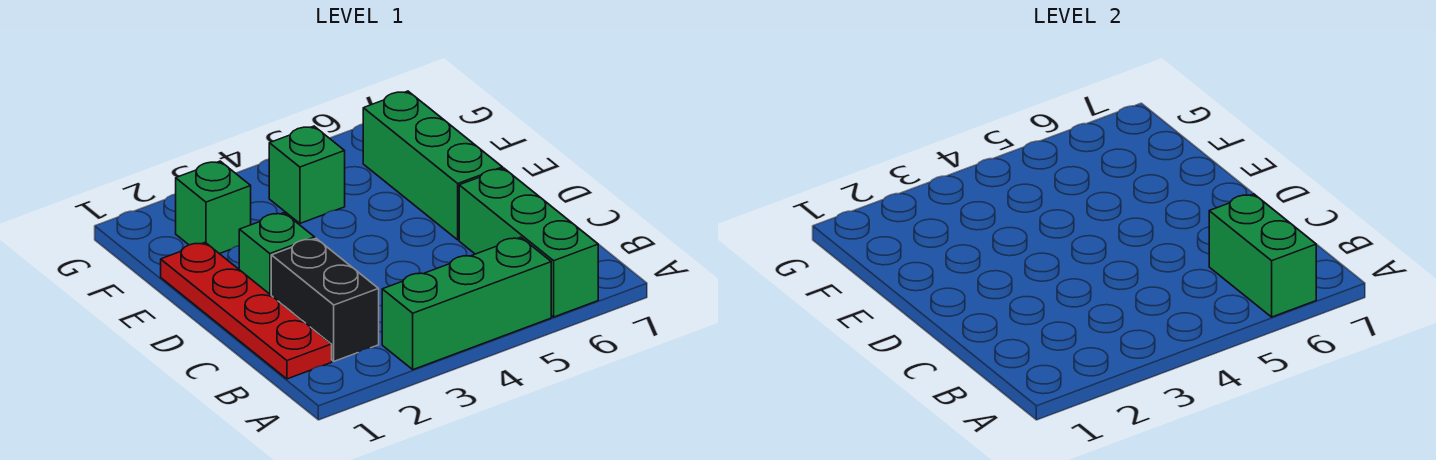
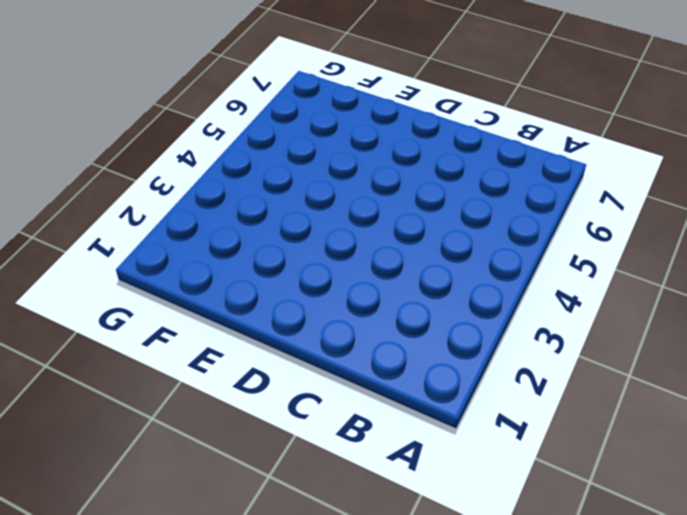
none -> green brick A3:A5 level 1
none -> green brick A6:C6 level 1

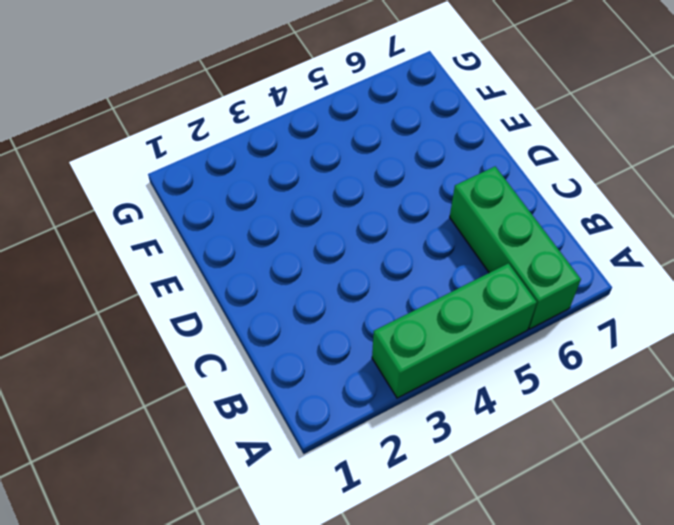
none -> red plate B1:E1 level 1
none -> black brick B2:C2 level 1

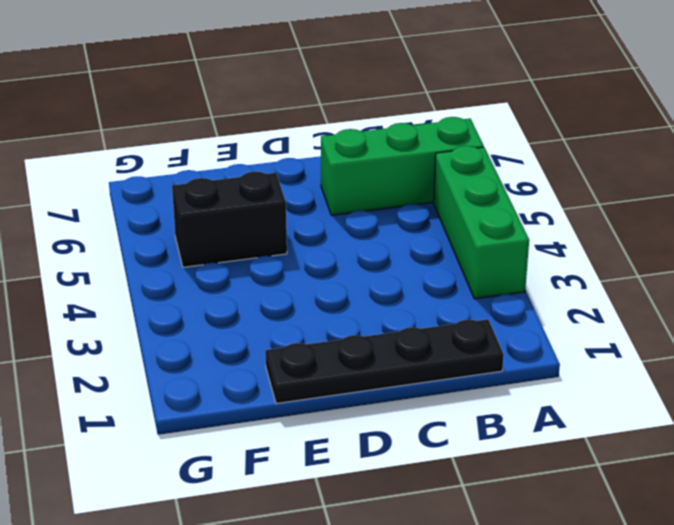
black plate B1:E1 level 1 -> red plate B1:E1 level 1
black brick E5:F5 level 1 -> black brick B2:C2 level 1
none -> green brick D2 level 1
none -> green brick D6:F6 level 1

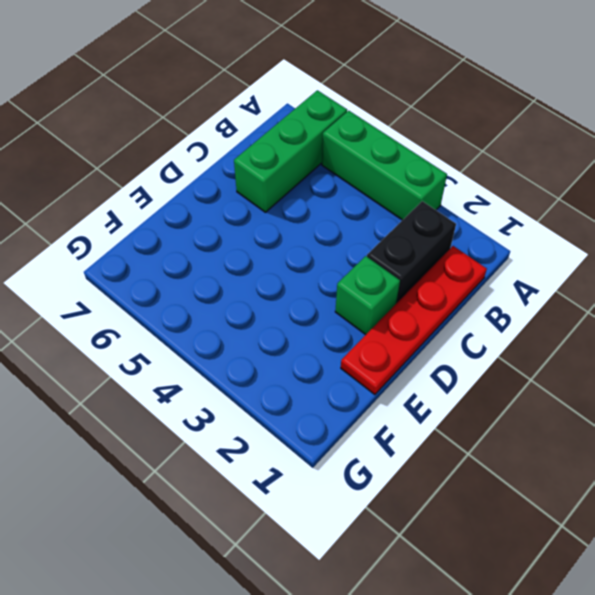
none -> green brick D6:F6 level 1
none -> green brick F2 level 1

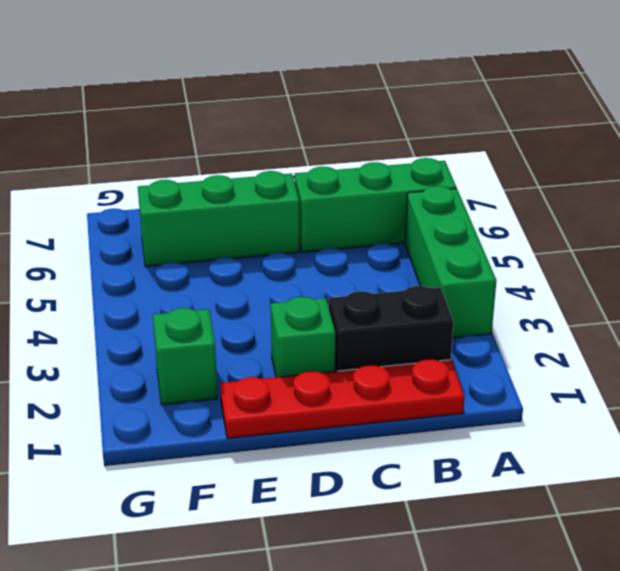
none -> green brick F4 level 1
none -> green brick A6:B6 level 2

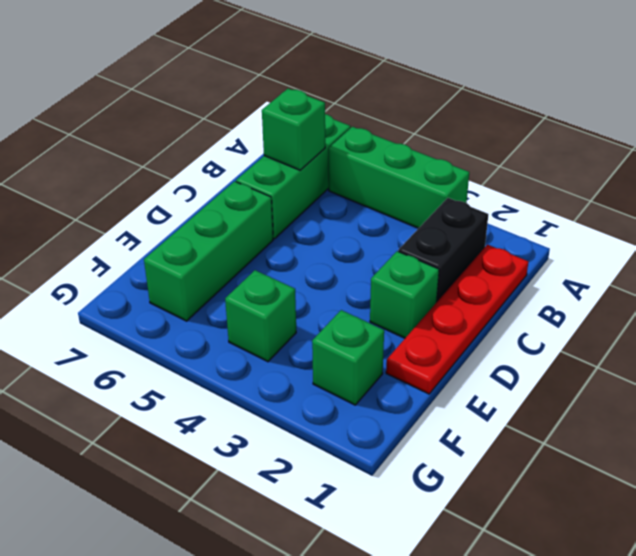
green brick B6 level 2 -> green brick A6:B6 level 2

